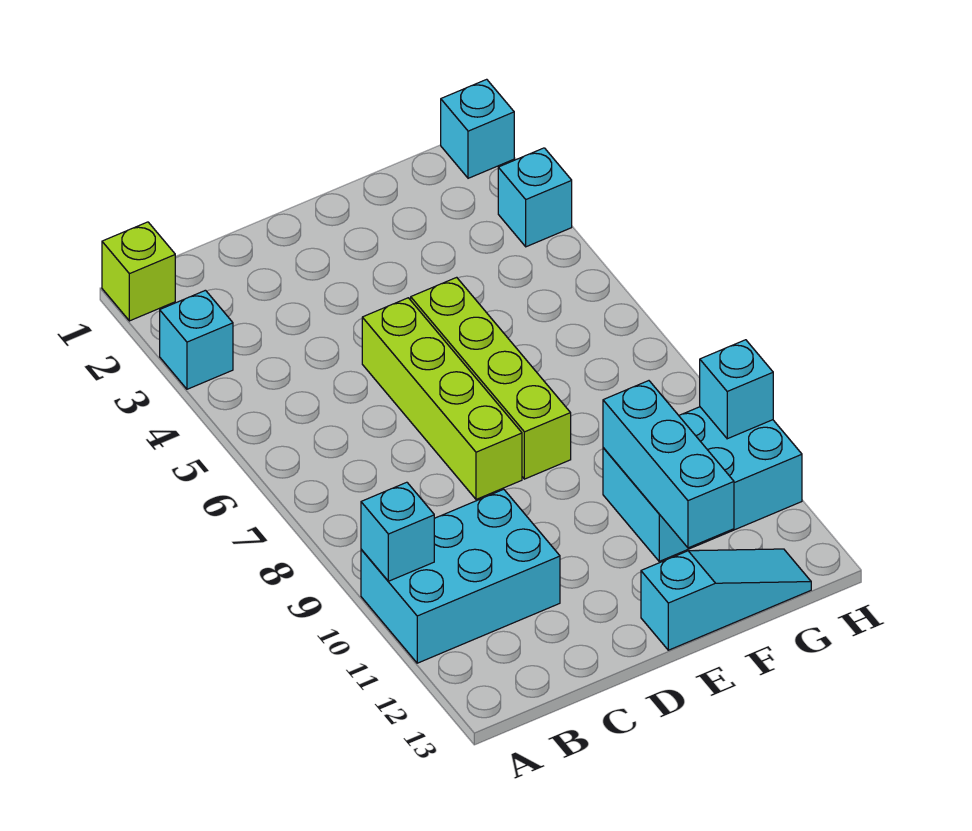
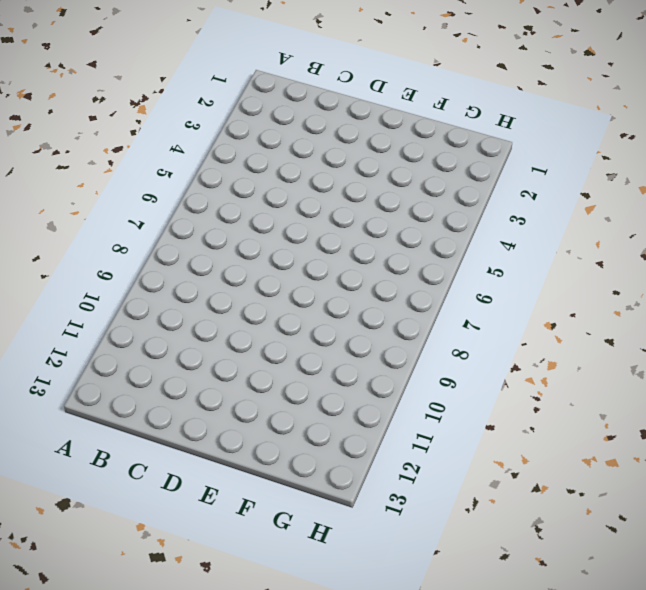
none -> lime brick A1 level 1
none -> cyan brick A3 level 1
none -> cyan brick A10:C11 level 1

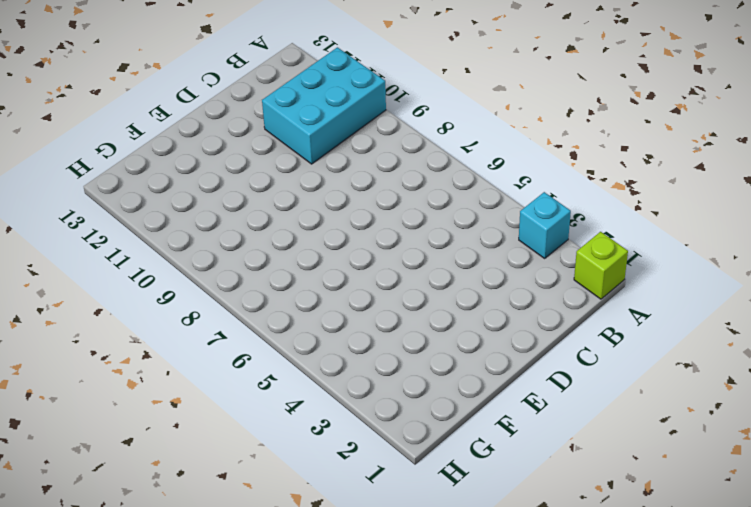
none -> lime brick D5:D8 level 1
none -> lime brick E5:E8 level 1
none -> cyan slope E13:G13 level 1 top E

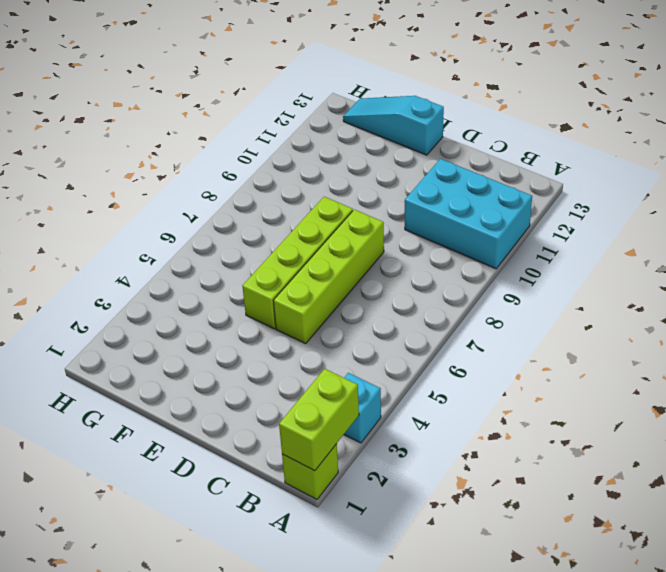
lime brick A1:A2 level 2 -> none
none -> cyan brick F10:H11 level 1
none -> cyan brick H1 level 1
none -> cyan brick H3 level 1

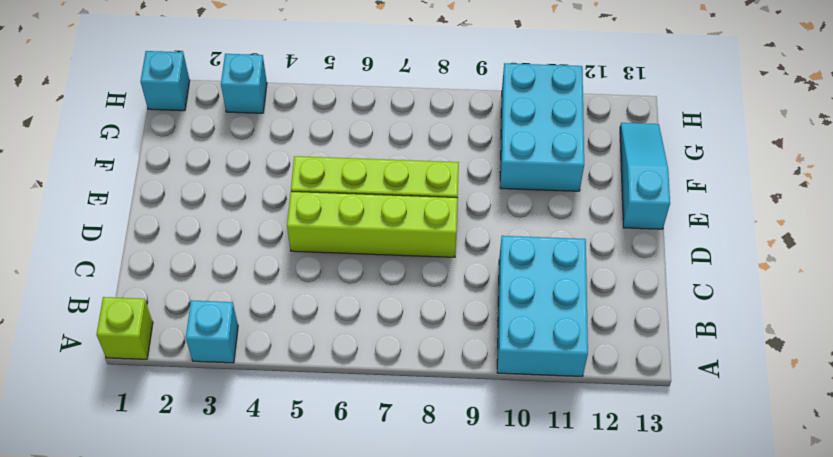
none -> cyan brick A10 level 2
none -> cyan brick F10:F12 level 2
none -> cyan brick H10 level 2

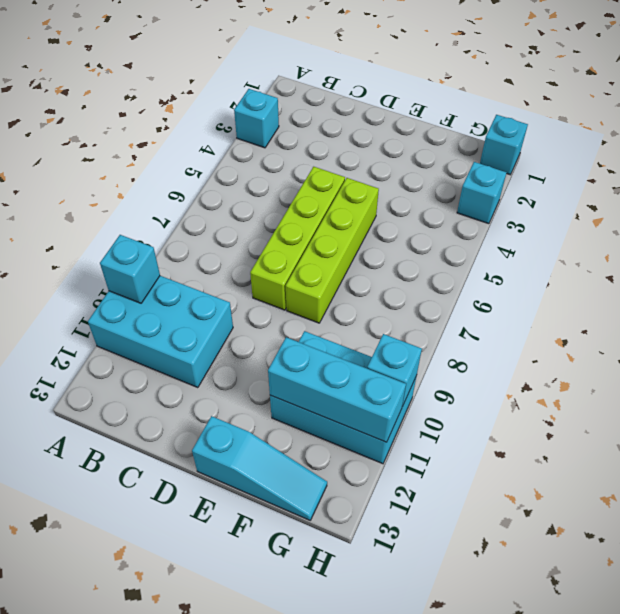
cyan brick F11:H11 level 2 -> cyan brick F10:F12 level 2
none -> lime brick A1 level 1

